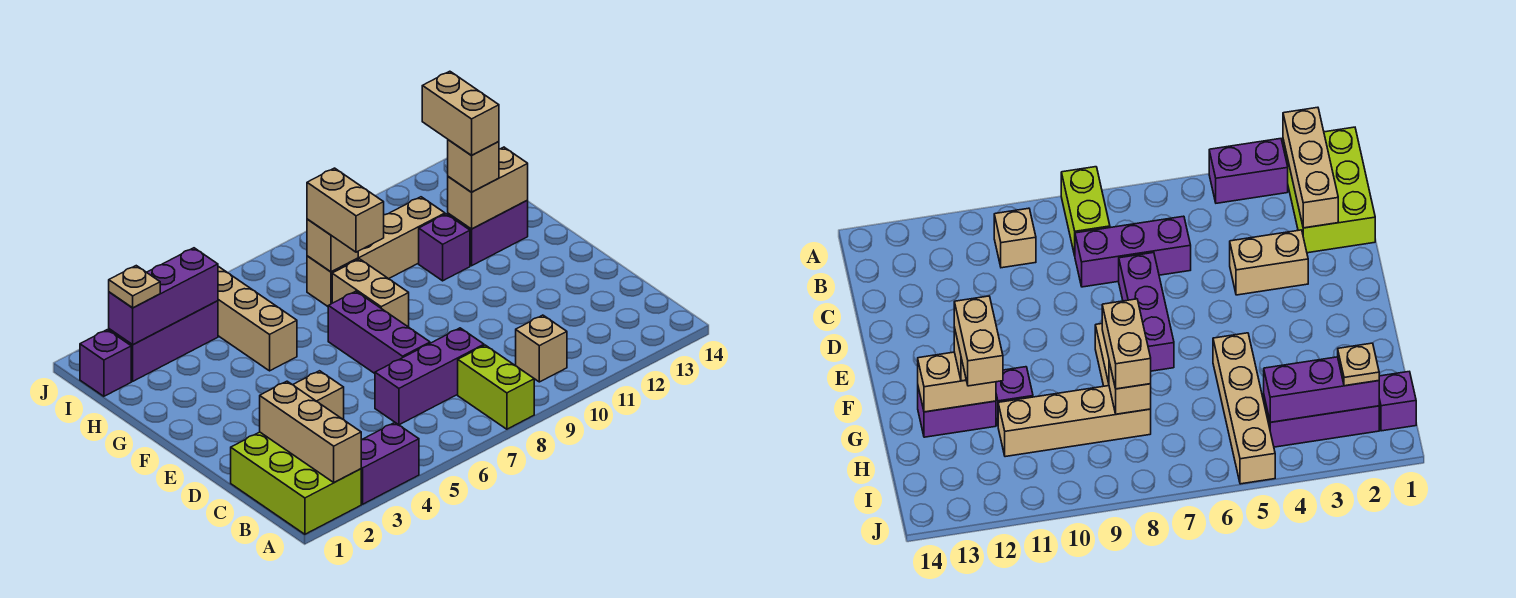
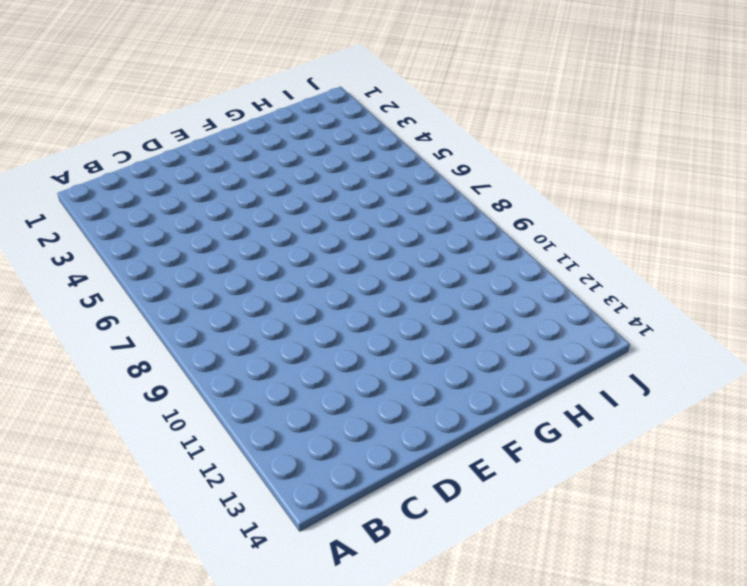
none -> lime brick A1:C2 level 1
none -> purple brick A3:A4 level 1
none -> lime brick A8:B8 level 1

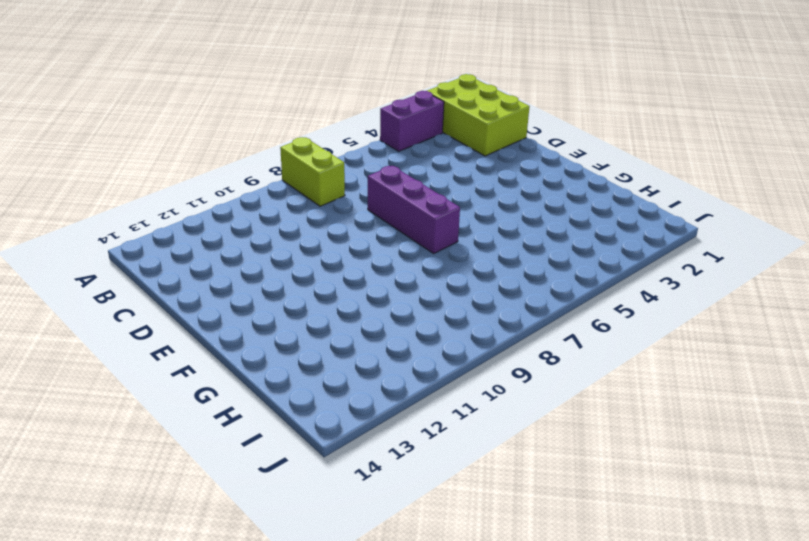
none -> tan brick B10 level 1
none -> purple brick C6:C8 level 1
none -> tan brick D3:D4 level 1

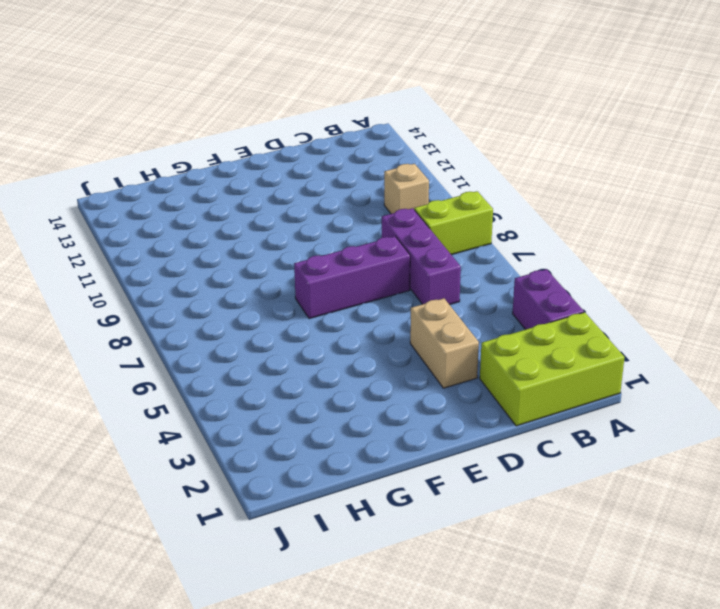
none -> tan brick F8:G8 level 1
none -> tan brick G5:J5 level 1
none -> purple brick G11 level 1

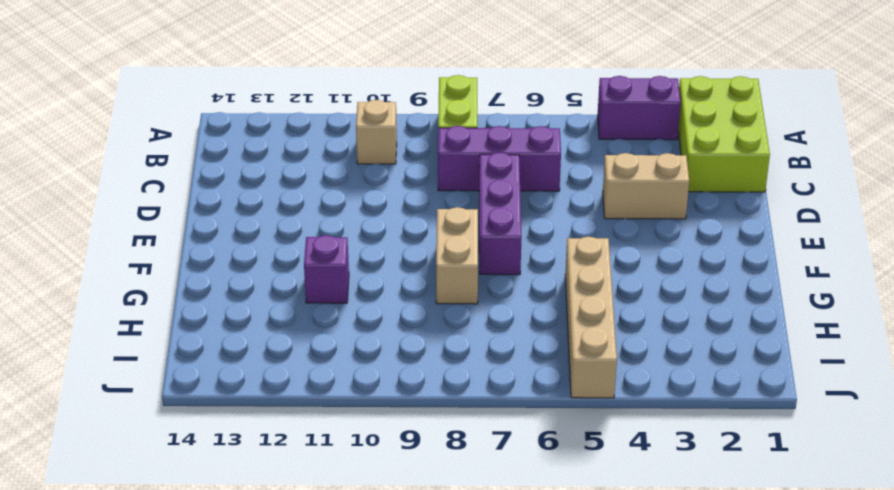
none -> purple brick G12:G13 level 1
none -> tan brick H8:H11 level 1
none -> purple brick I1 level 1

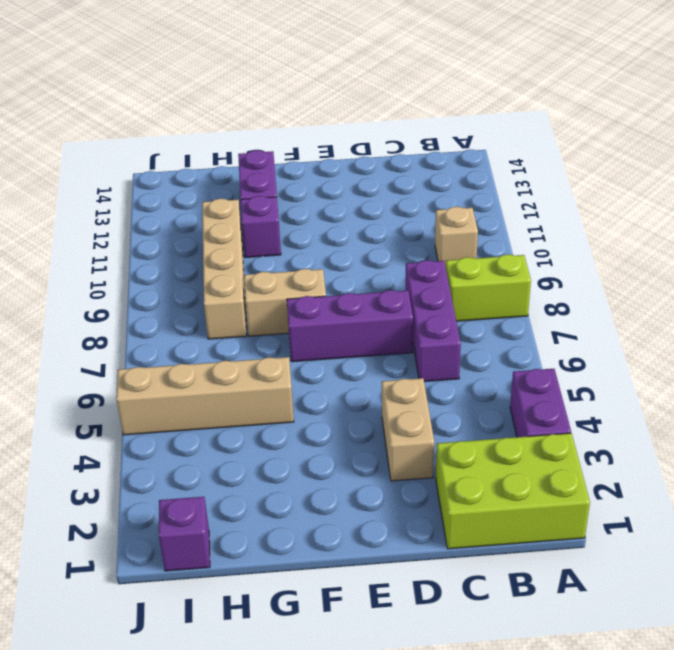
none -> purple brick I2:I4 level 1
none -> tan brick A2:C2 level 2
none -> tan brick G12:G13 level 2

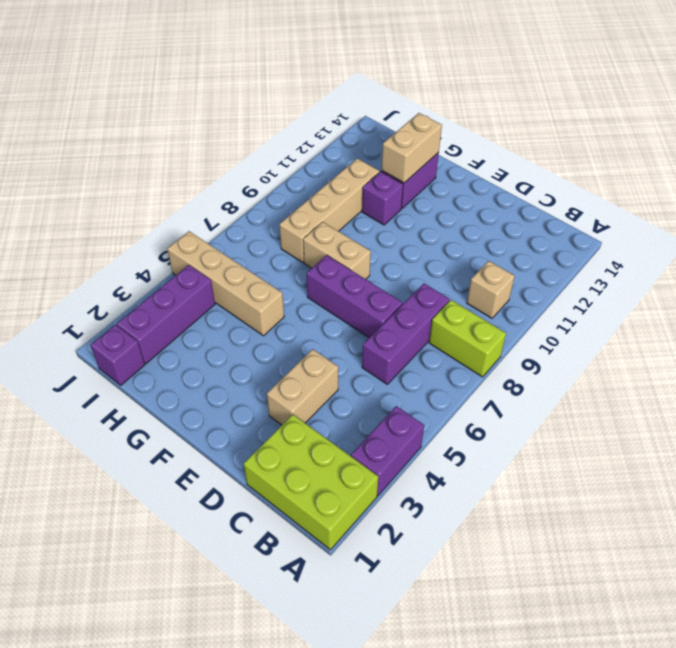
none -> tan brick A2:C2 level 2
none -> tan brick H8 level 2
none -> purple brick I2:I4 level 2

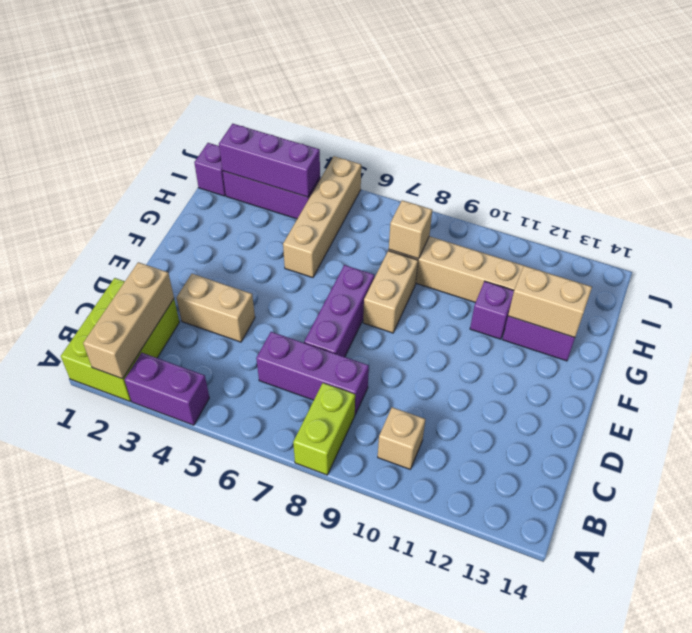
none -> tan brick G8:H8 level 3
none -> tan brick G12 level 3
none -> tan plate I2 level 3

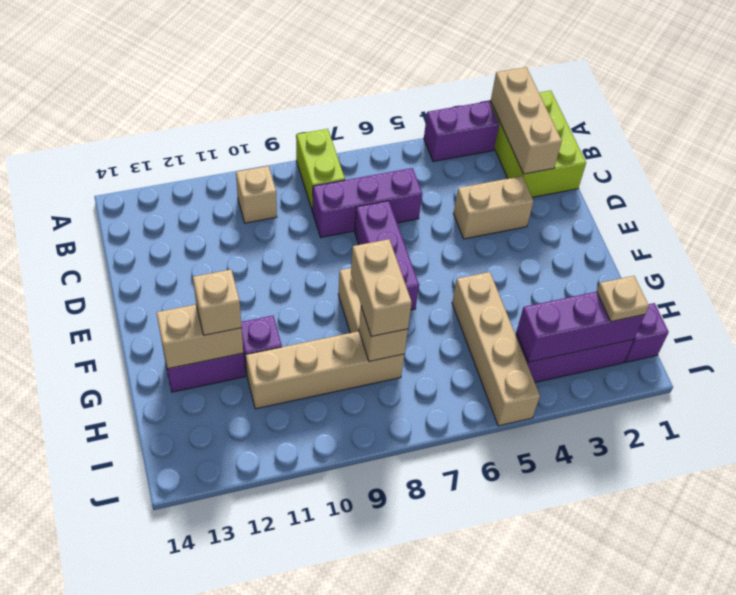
none -> tan brick G12:H12 level 4

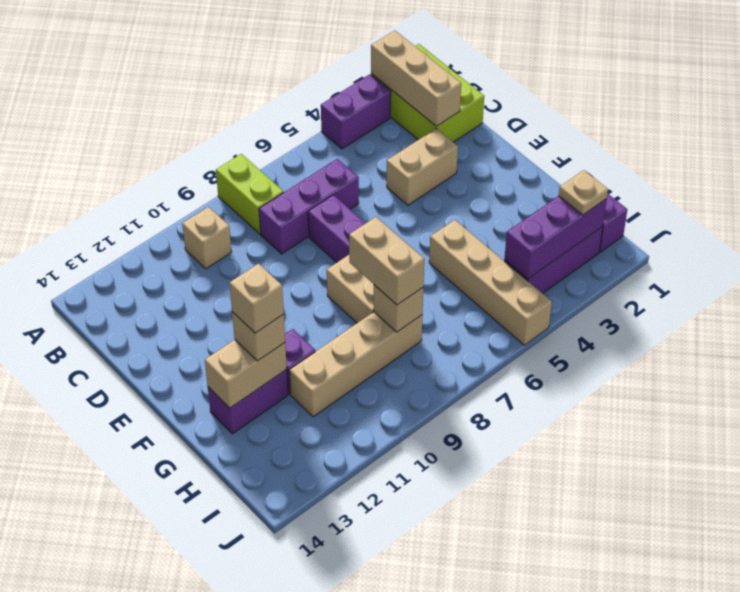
tan brick G12 level 4 -> tan brick G12:H12 level 4

